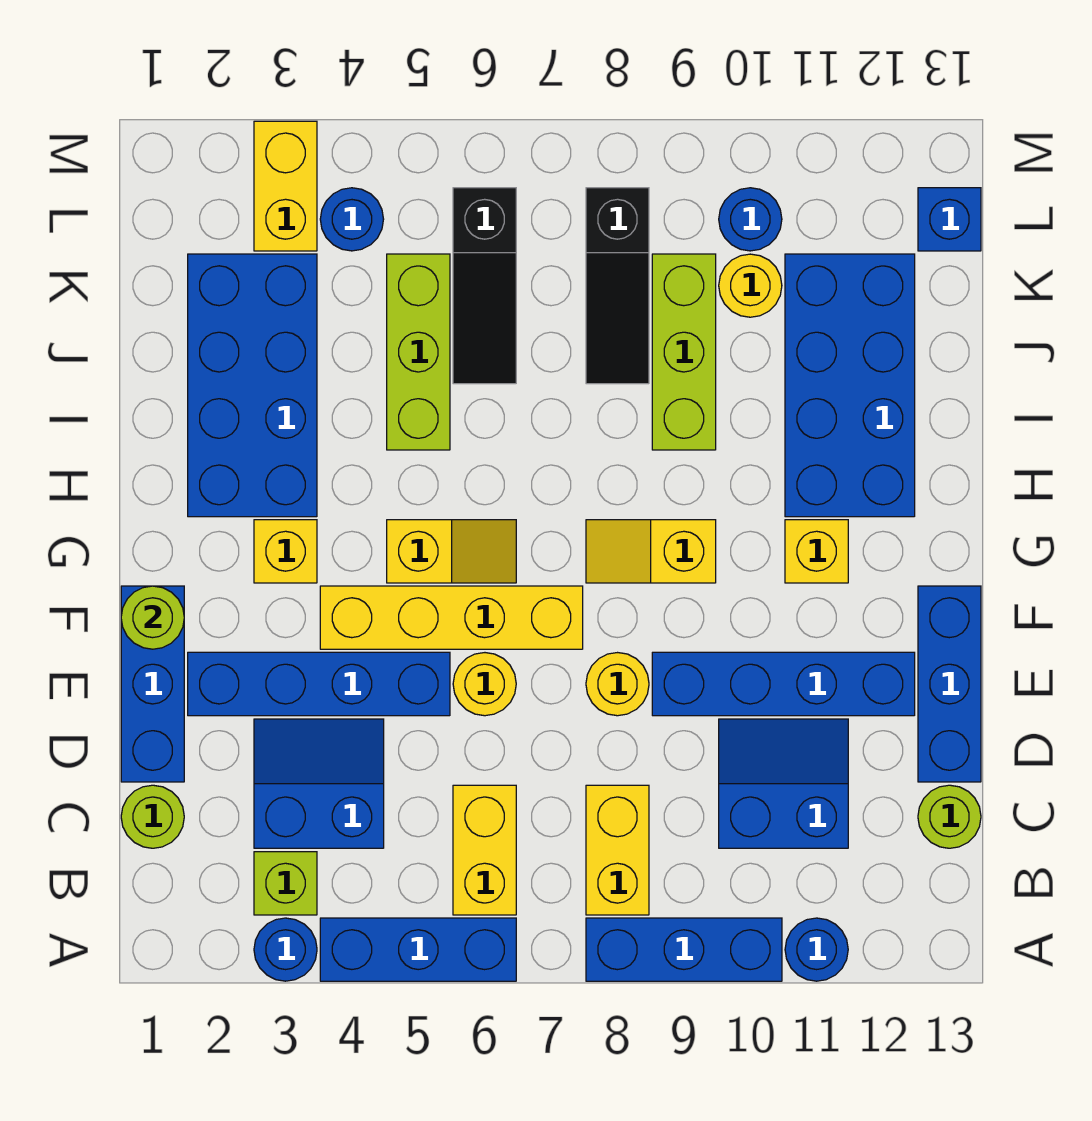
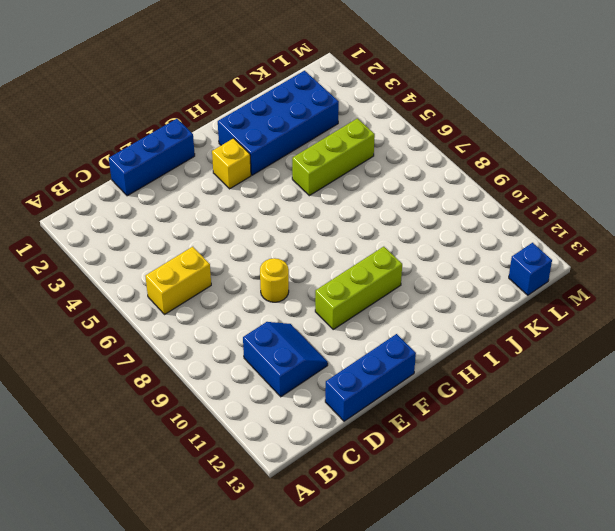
lime brick F10:H10 level 1 -> lime brick I9:K9 level 1
none -> blue round brick A3 level 1
none -> blue brick A4:A6 level 1
none -> blue brick A8:A10 level 1
none -> blue round brick A11 level 1

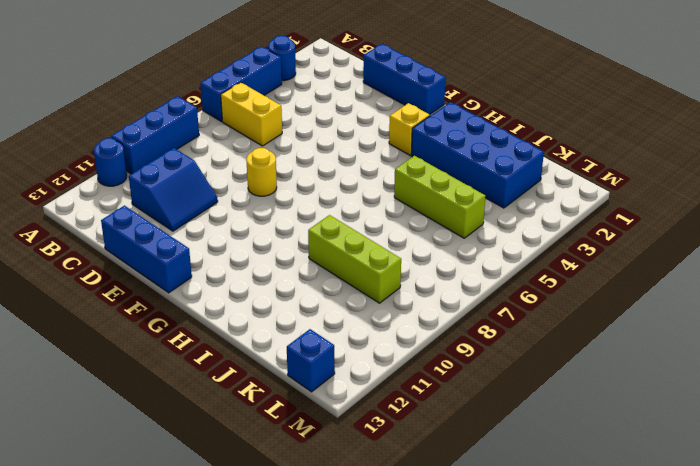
none -> lime brick B3 level 1
none -> yellow brick B8:C8 level 1
none -> lime round brick C1 level 1
none -> blue slope C3:D4 level 1 top C

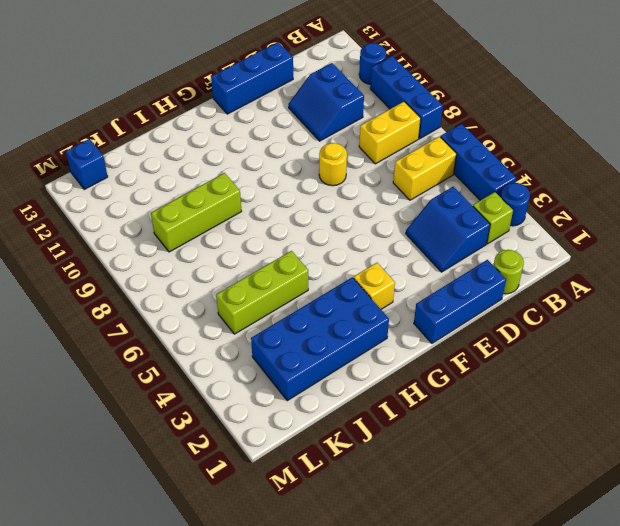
none -> lime round brick C13 level 1
none -> blue brick E2:E5 level 1
none -> yellow round brick E6 level 1
none -> blue brick E9:E12 level 1

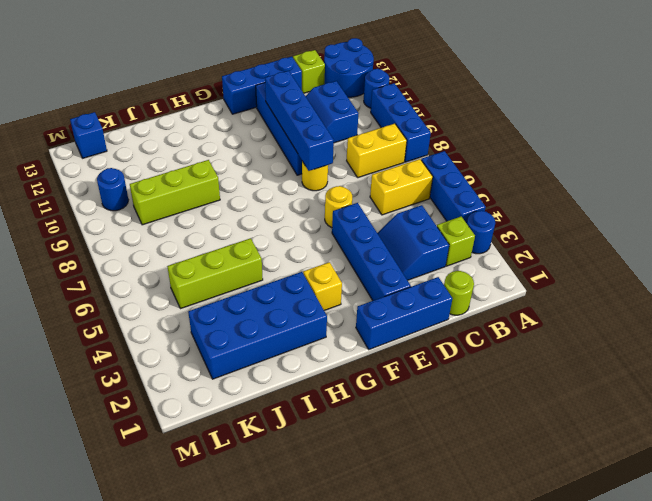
blue round brick A12:B13 level 1 -> none
lime brick C13 level 1 -> lime round brick C13 level 1
blue brick E8:E11 level 2 -> none
none -> yellow brick F4:F7 level 1
none -> yellow slope G5:G6 level 1 top 5
none -> yellow slope G8:G9 level 1 top 9
none -> yellow brick G11 level 1

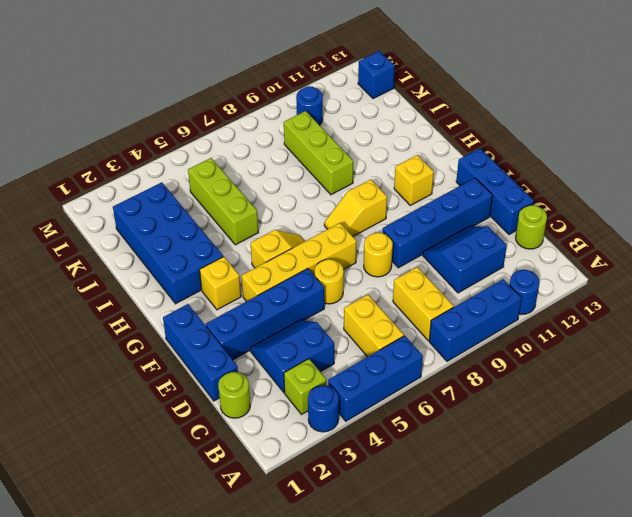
none -> blue brick H11:K12 level 1
none -> black slope J6:L6 level 1 top L
none -> black slope J8:L8 level 1 top L
none -> yellow round brick K10 level 1

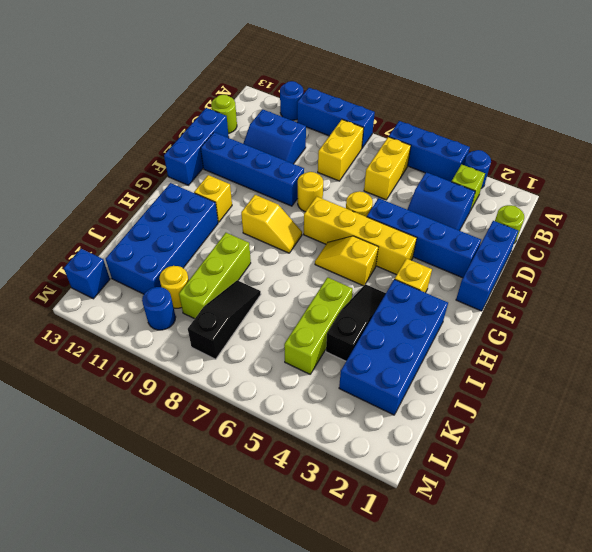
black slope H4:J4 level 1 top J -> black slope J6:L6 level 1 top L
none -> yellow brick L3:M3 level 1
none -> blue round brick L4 level 1
none -> lime round brick F1 level 2

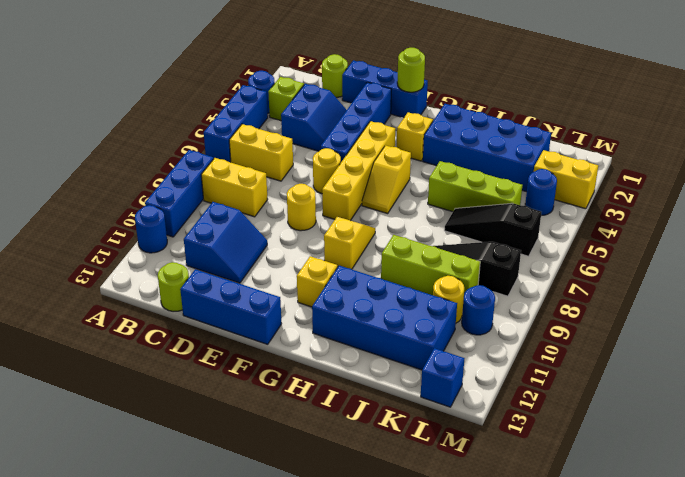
none -> blue brick E9:E12 level 1

